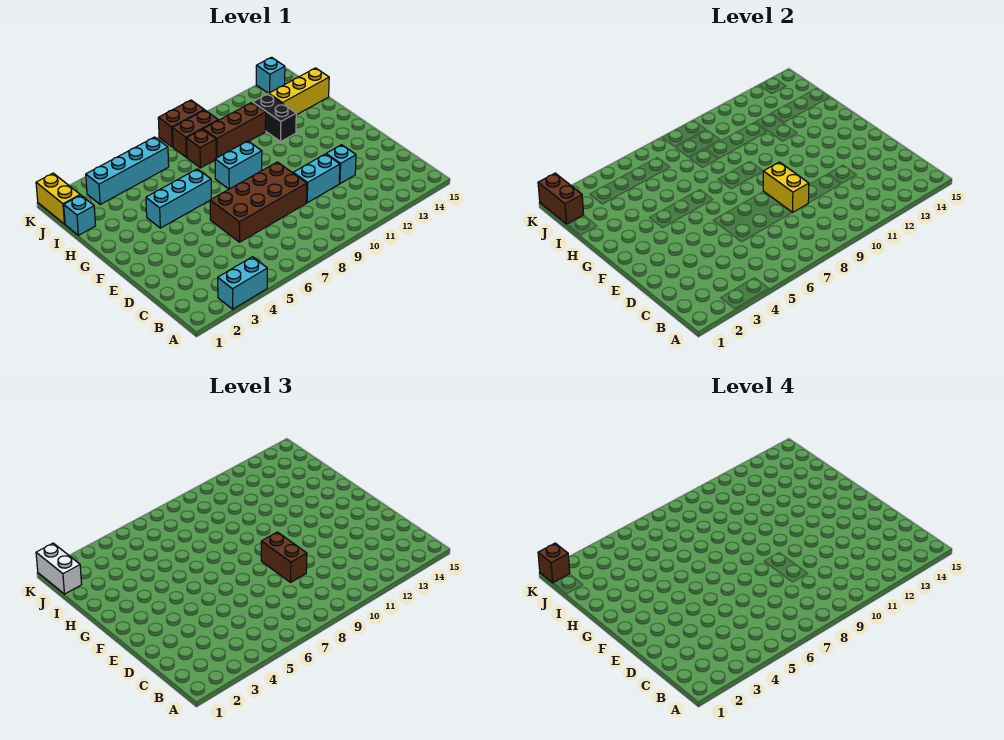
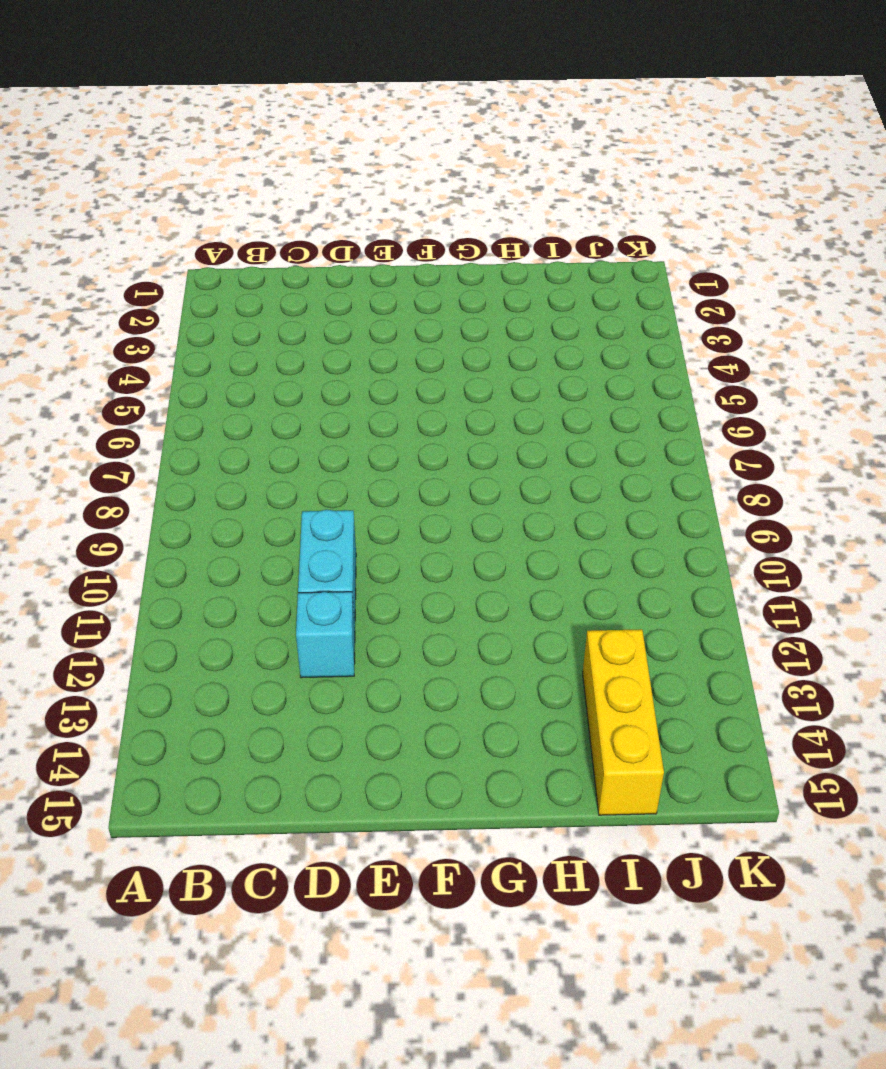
none -> cyan brick A3:A4 level 1
none -> brown brick D6:E9 level 1
none -> cyan brick G4:G6 level 1

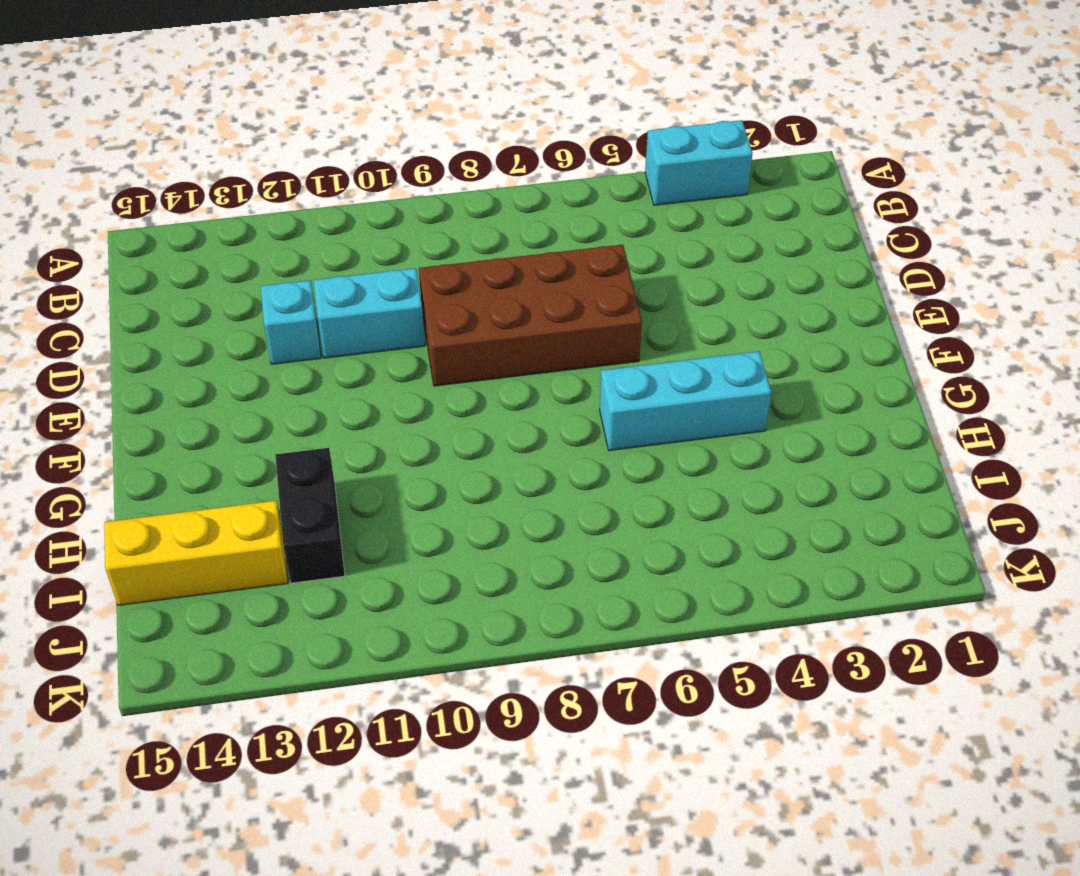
none -> cyan brick G8:G9 level 1
none -> cyan brick I1 level 1
none -> brown brick I8 level 1

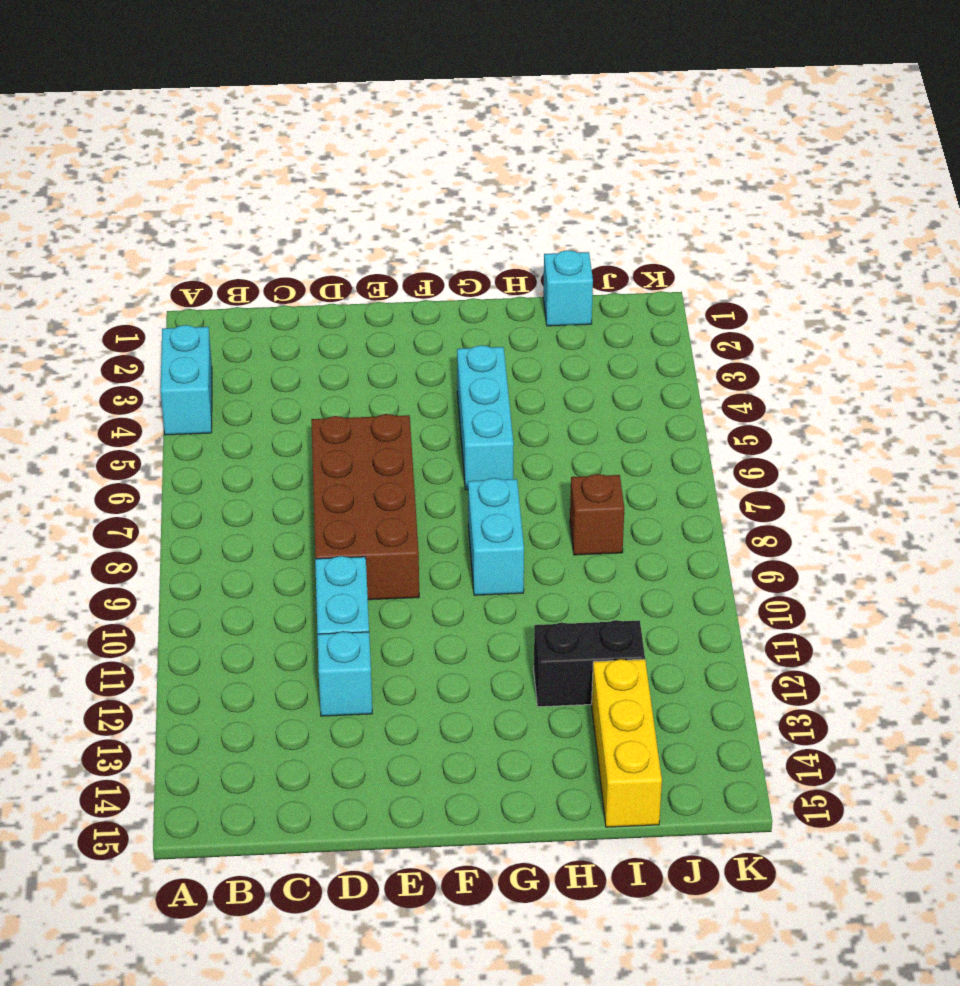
none -> brown brick I9:I11 level 1
none -> yellow brick J1:K1 level 1
none -> cyan brick J3:J6 level 1

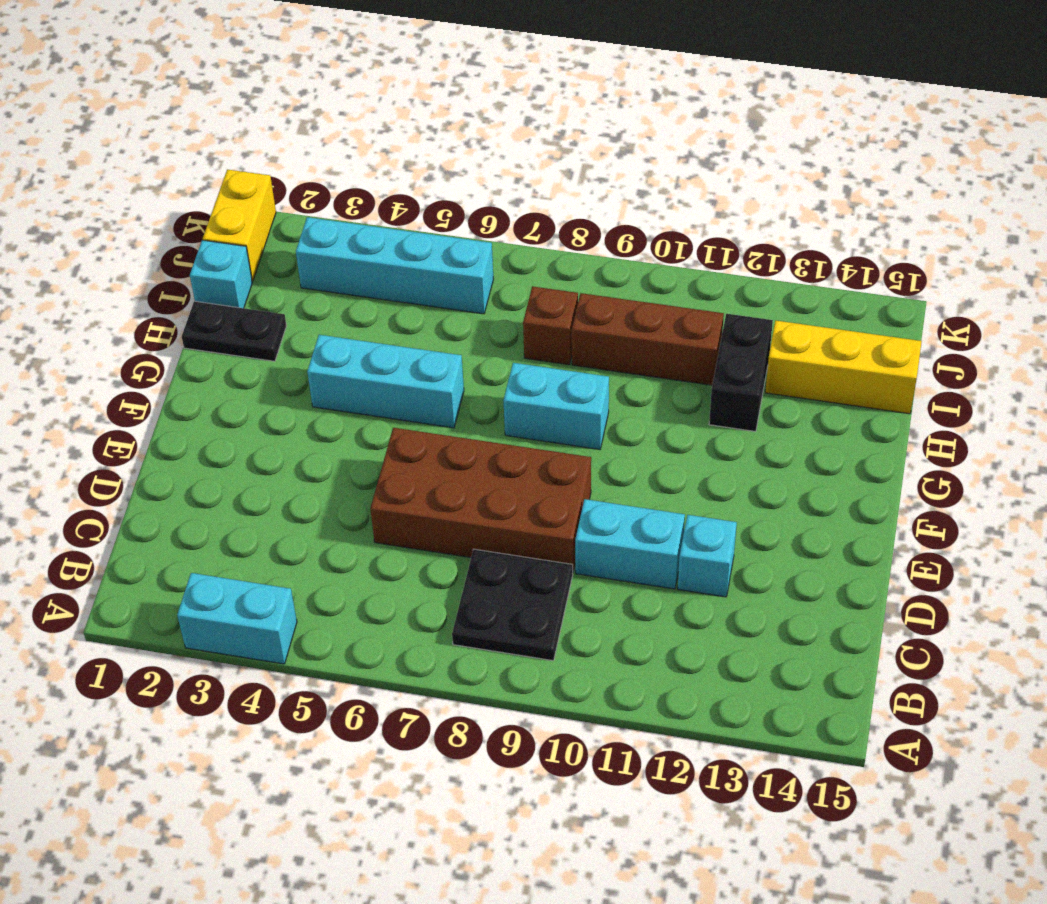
black plate B8:C9 level 1 -> none
black plate H1:H2 level 1 -> none
none -> brown brick J8:J9 level 1
none -> brown brick K8:K9 level 1
none -> cyan brick K14 level 1

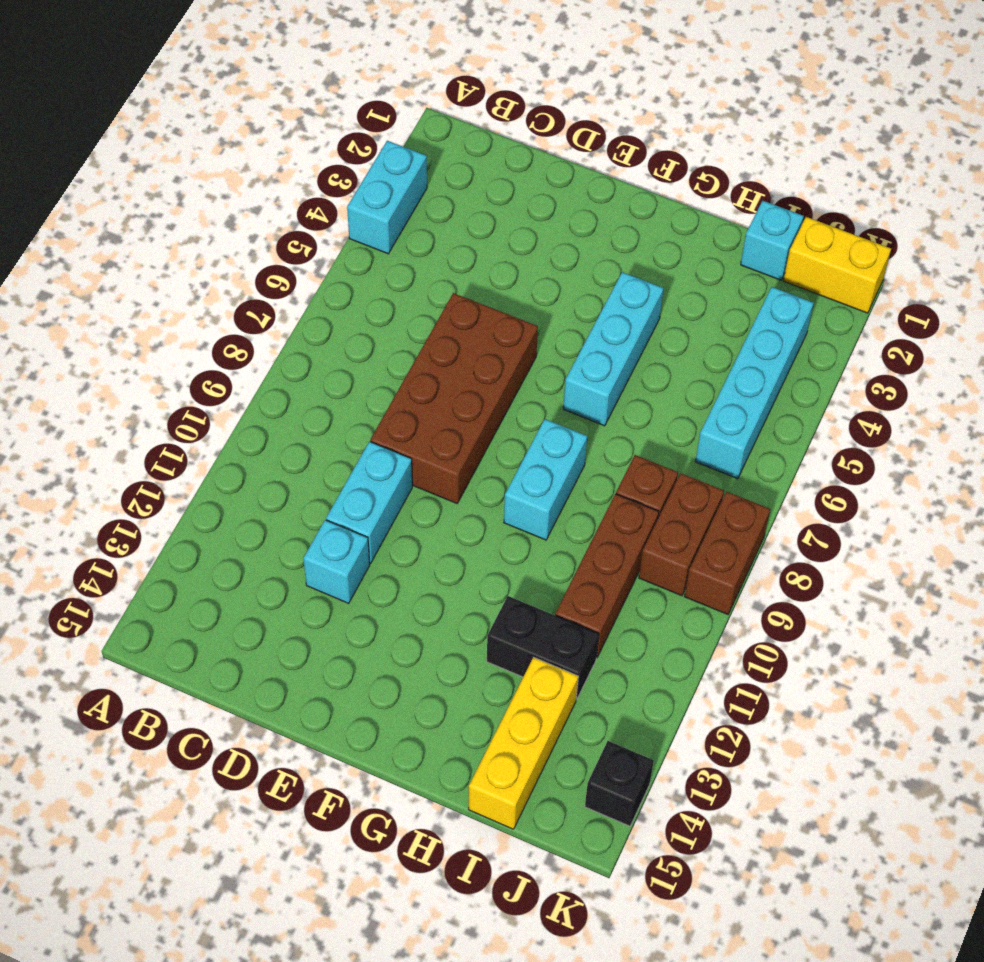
black brick K14 level 1 -> cyan brick K14 level 1
none -> yellow brick D9:E9 level 2
none -> brown brick J1:K1 level 2
none -> brown brick D9:E9 level 3

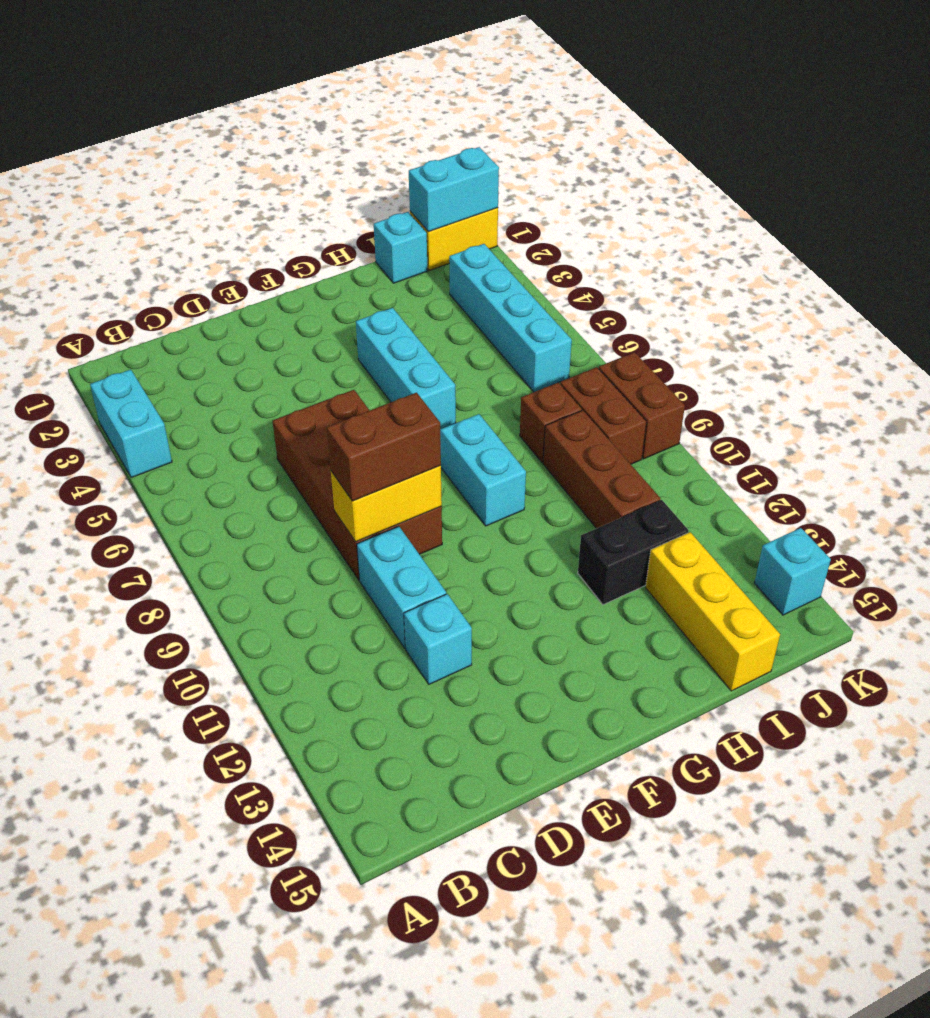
cyan brick J1:K1 level 2 -> brown brick J1:K1 level 2
none -> white brick J1:K1 level 3
none -> brown brick K1 level 4

